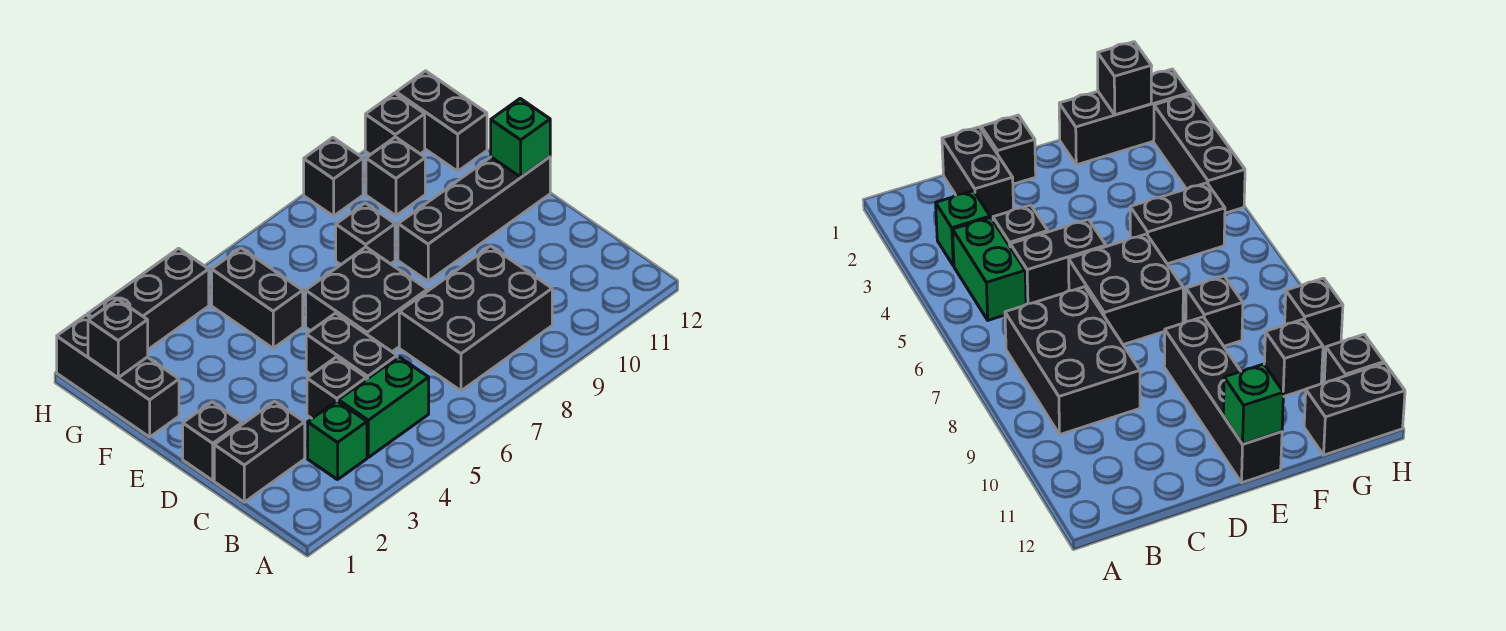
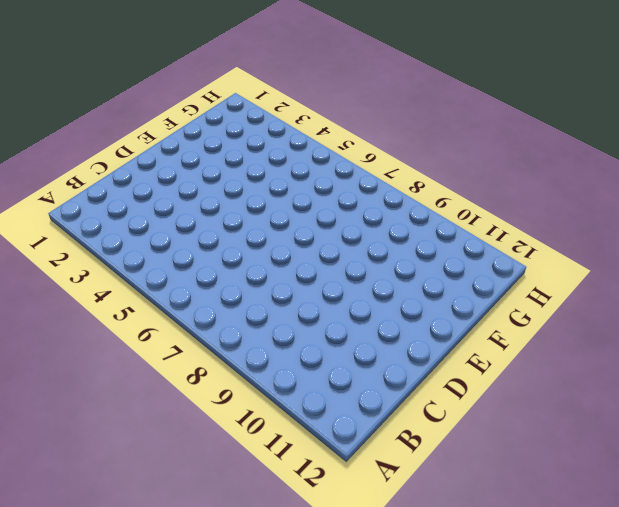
none -> green brick B3 level 1
none -> green brick B4:B5 level 1
none -> black brick B7:C9 level 1

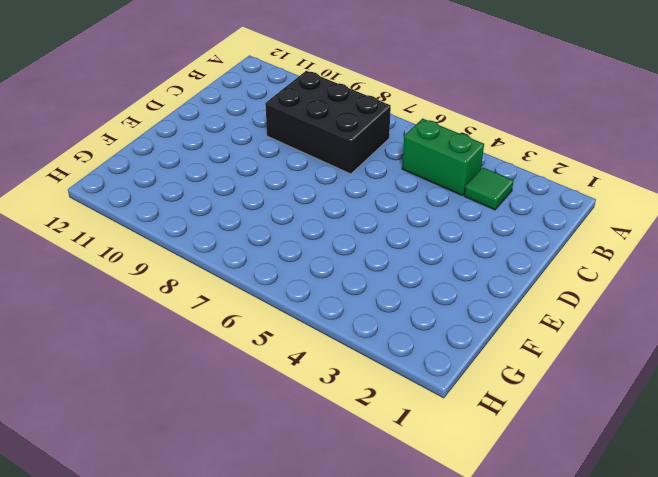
green tile B3 level 1 -> green brick B3 level 1
none -> black brick C1:C2 level 1
none -> black brick C4 level 1
none -> black brick C5:D5 level 1

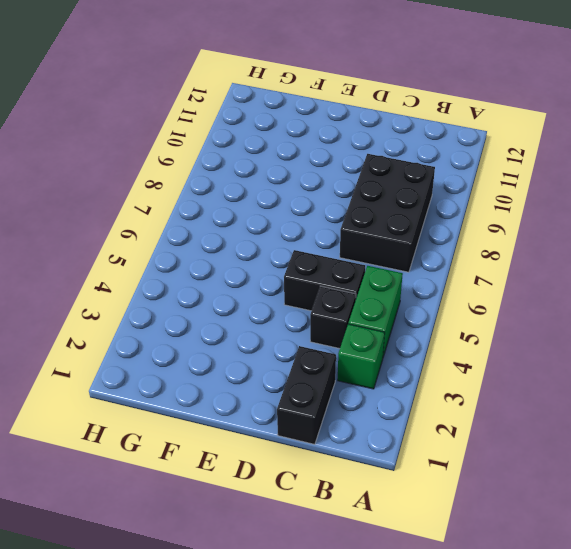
none -> black brick D1 level 1
none -> black brick D6:E7 level 1
none -> black brick E9:E12 level 1

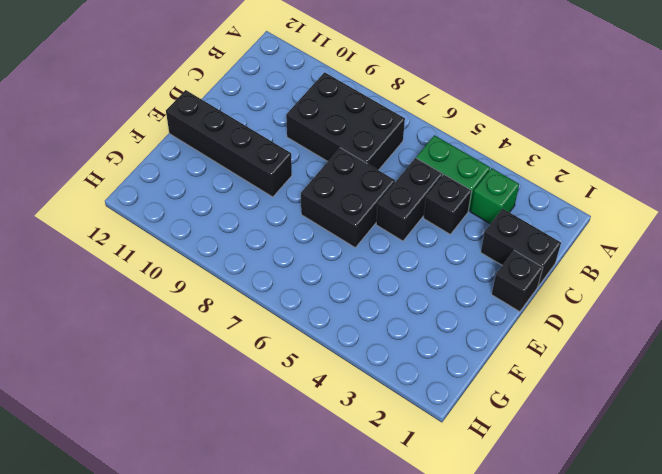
none -> black brick F1:H1 level 1
none -> black brick F5:G5 level 1
none -> black brick F8 level 1

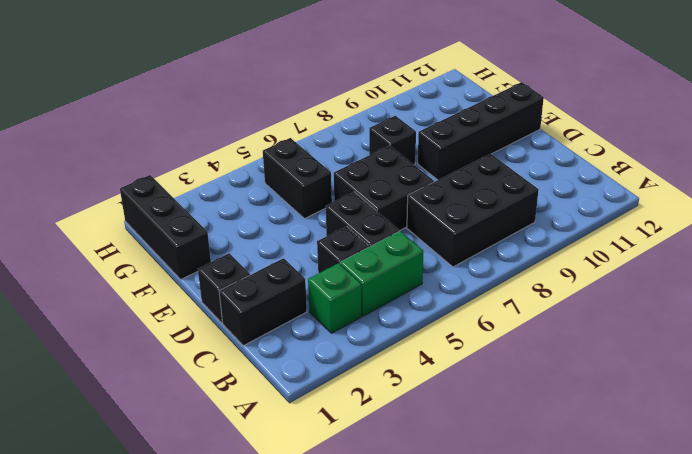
none -> black brick G10 level 1
none -> black brick G12:H12 level 1
none -> black brick H2:H4 level 1

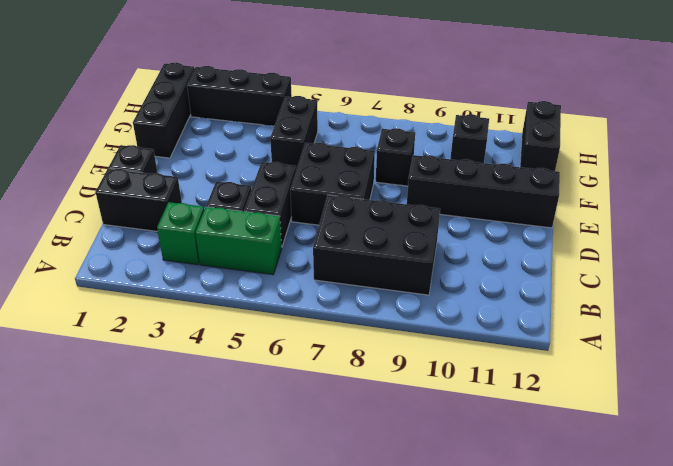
none -> black brick H9 level 1
none -> black brick H11 level 1
none -> green brick E12 level 2

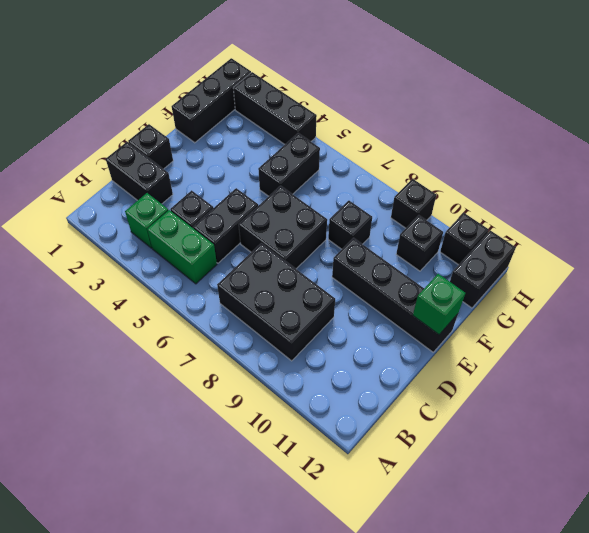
none -> black brick G1 level 2

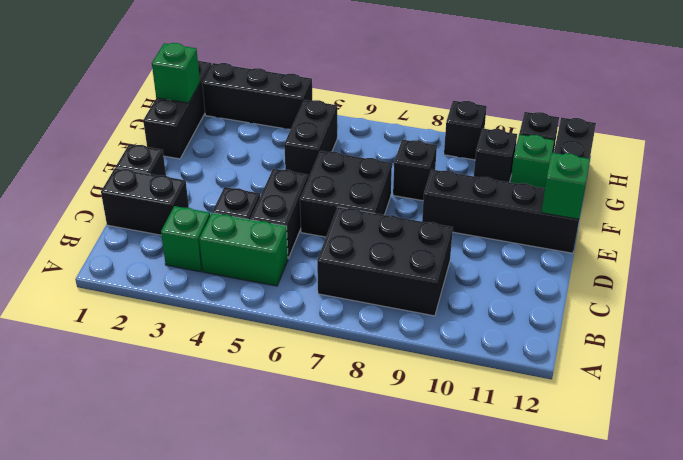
green brick G1 level 2 -> black brick G1 level 2
green brick G11 level 1 -> none

